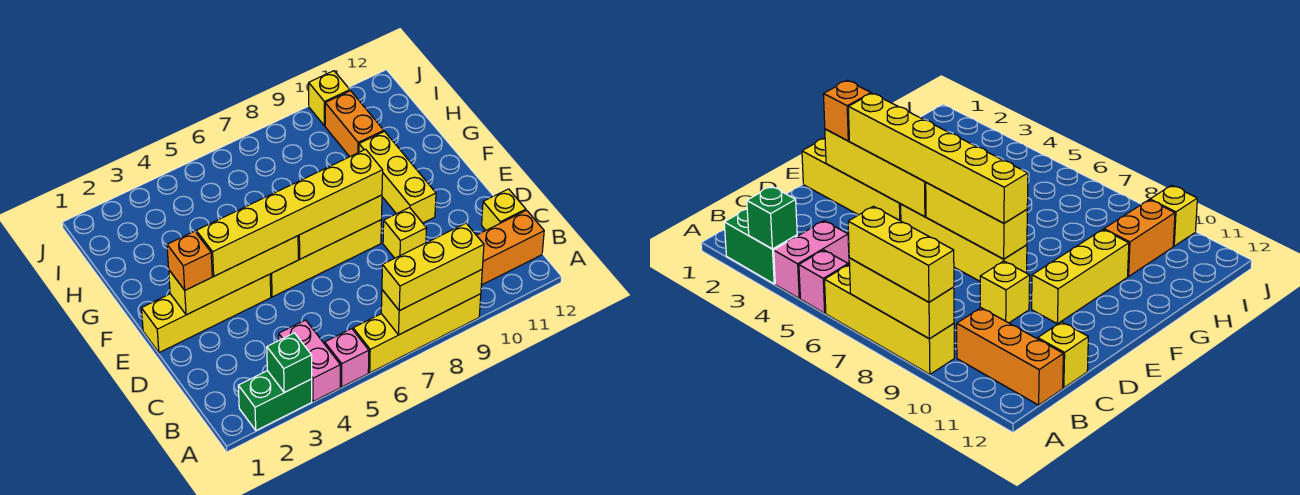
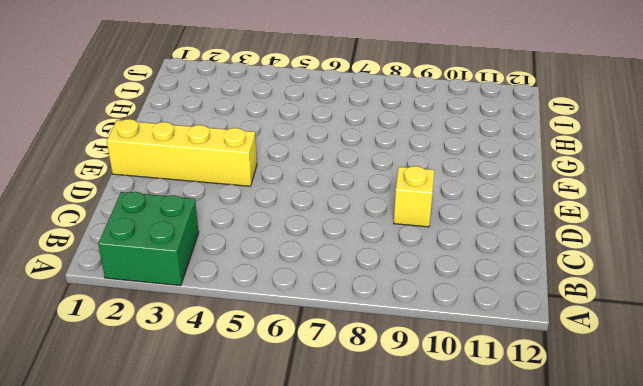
green brick A2:B3 level 1 -> green brick A2:A3 level 1
none -> pink brick A4:B4 level 1
none -> pink brick A5 level 1
none -> yellow brick A6:A9 level 1

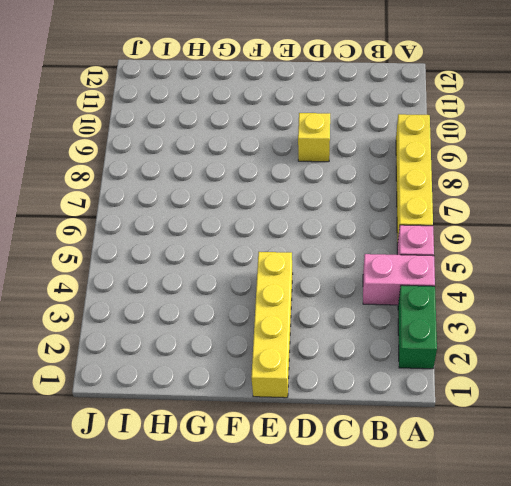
none -> orange brick B10:B12 level 1
none -> yellow brick C12 level 1
none -> yellow brick E5:E8 level 1

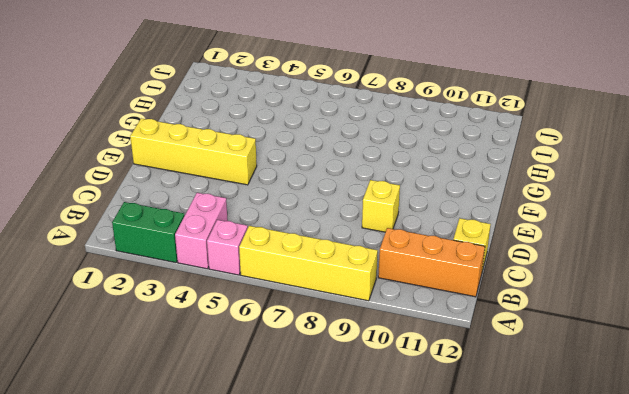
none -> yellow brick E5:E8 level 1
none -> yellow brick E10:G10 level 1
none -> orange brick H10:I10 level 1

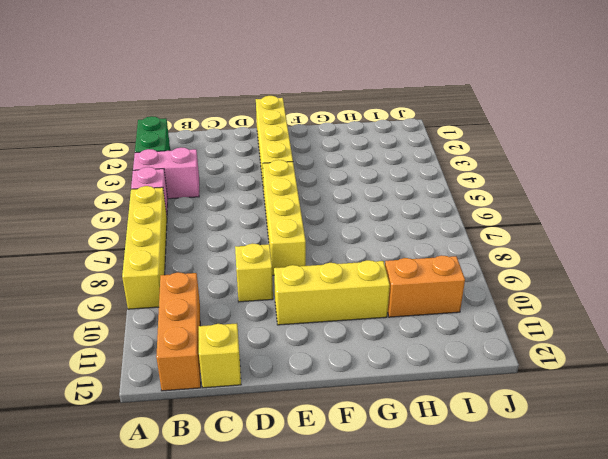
none -> yellow brick J10 level 1
none -> green brick A3 level 2
none -> yellow brick A7:A9 level 2

